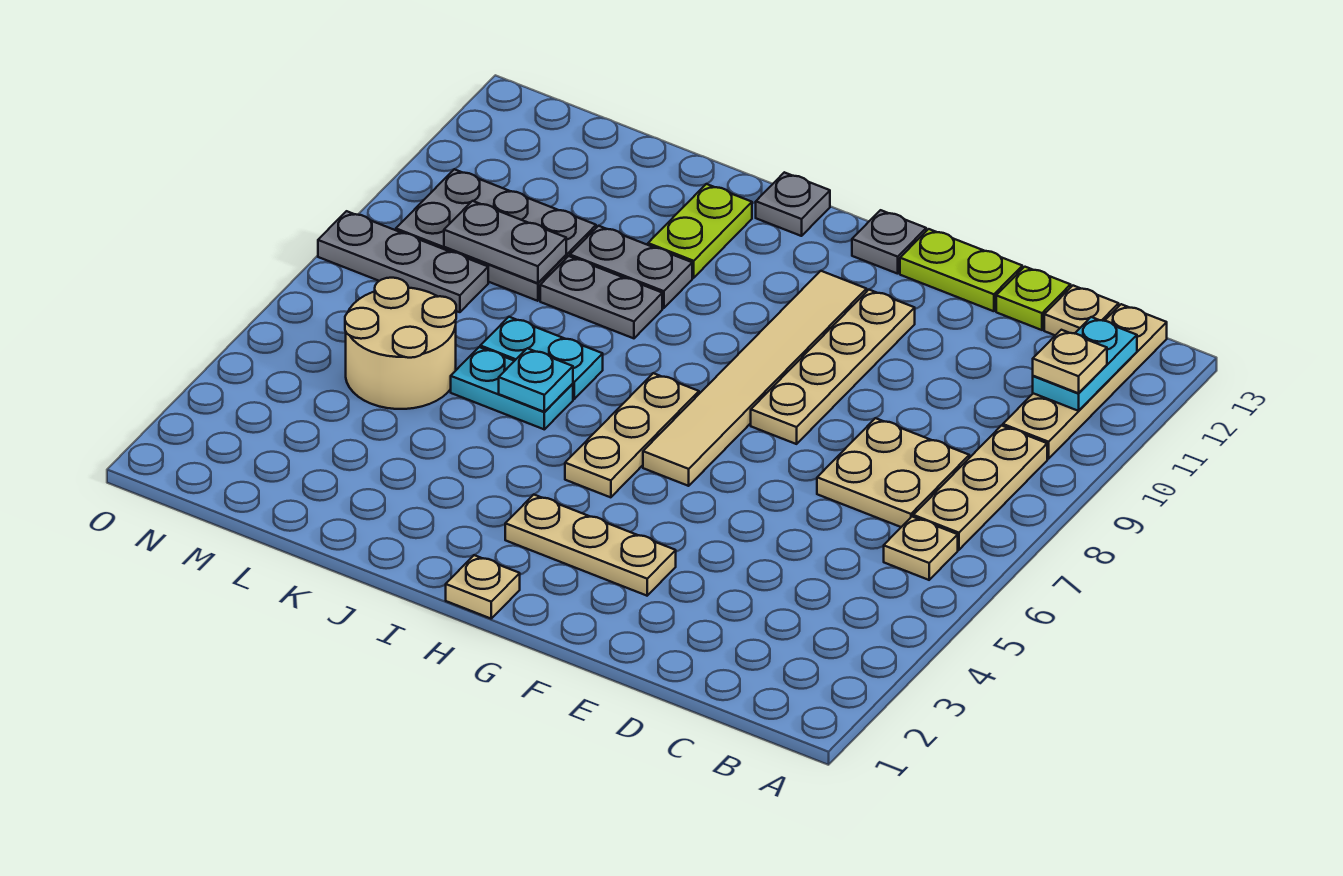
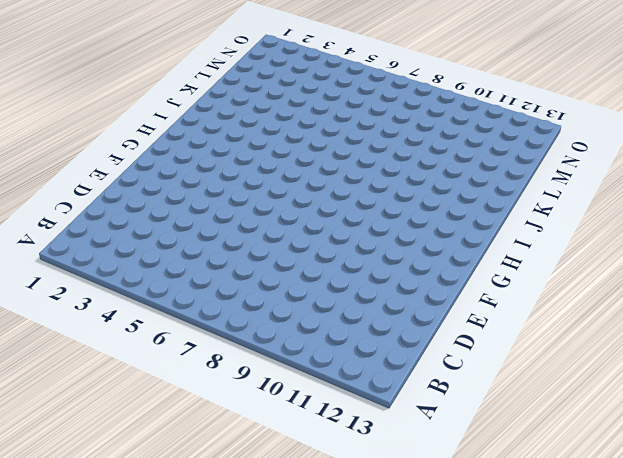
none -> tan plate B6 level 1
none -> tan plate B7:B9 level 1
none -> tan plate B10:B13 level 1

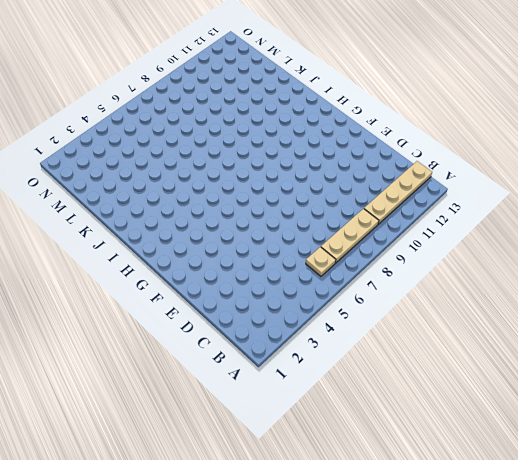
none -> tan plate C7:D8 level 1
none -> tan plate C13 level 1
none -> lime plate D13 level 1

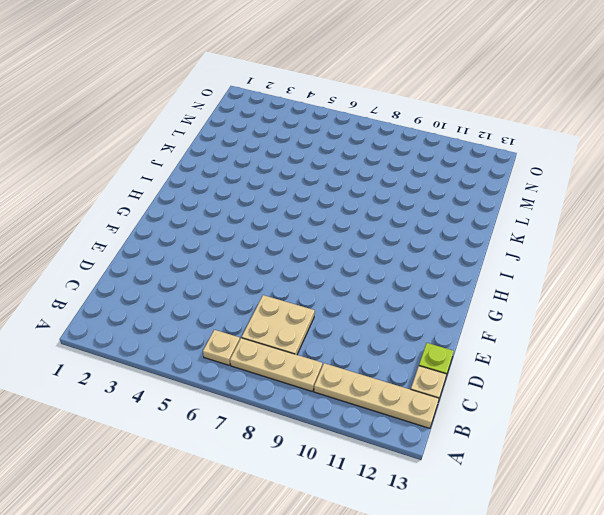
none -> lime plate E13:F13 level 1
none -> tan plate F3:H3 level 1
none -> tan plate F8:F11 level 1

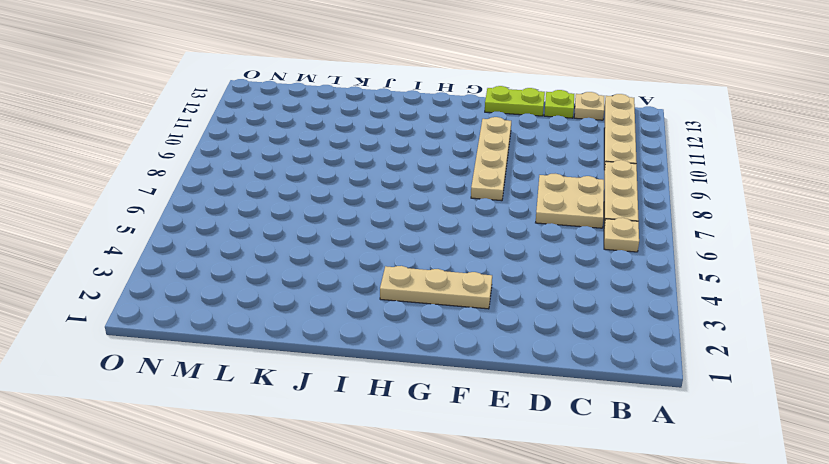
none -> tan tile G6:G11 level 1
none -> grey plate G13 level 1
none -> tan plate H1 level 1

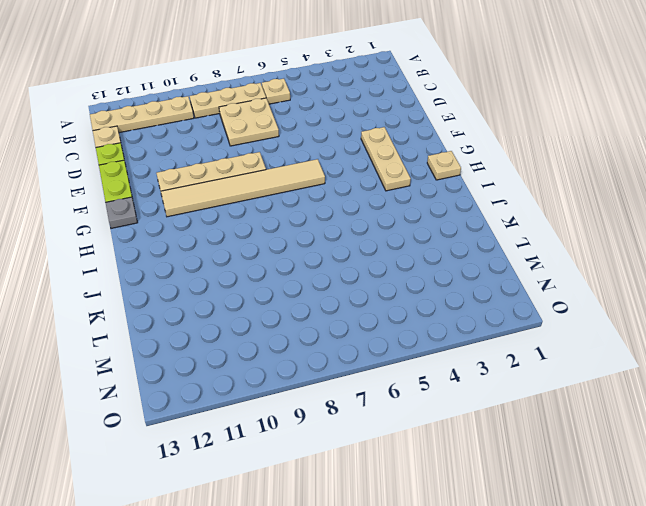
none -> tan plate H5:H7 level 1
none -> grey plate I13 level 1
none -> cyan plate J6:K6 level 1

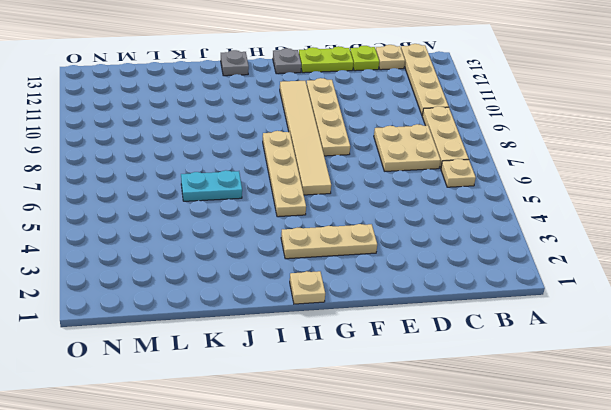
tan plate H5:H8 level 1 -> tan plate H5:H7 level 1
none -> cyan plate J7:K7 level 1
none -> grey plate J9:K9 level 1
none -> grey plate J10:K10 level 1

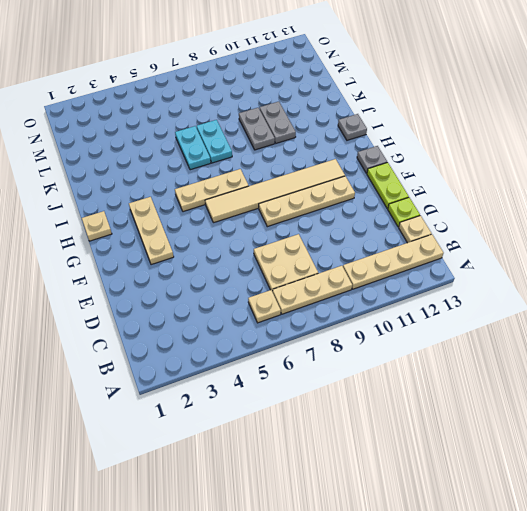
none -> lime plate J11:J12 level 1
none -> tan round brick L5:M6 level 1
none -> grey plate L9:N10 level 1

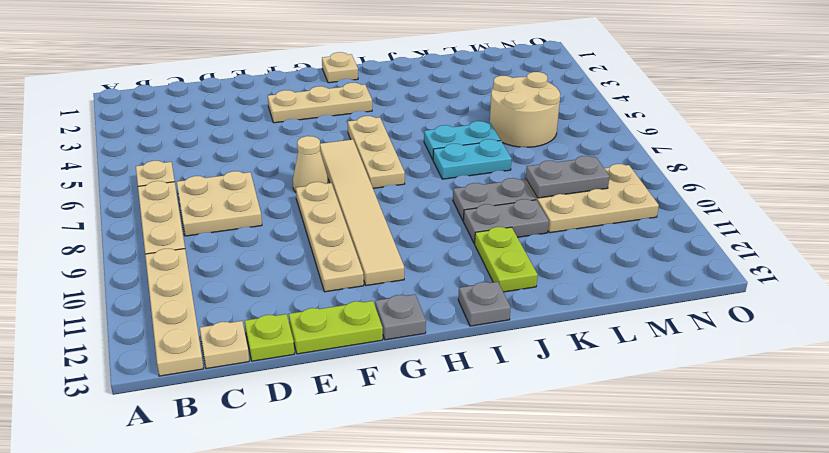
tan cone F7 level 1 -> none
tan plate L9:N10 level 1 -> grey plate L9:N10 level 1
none -> grey plate M8:O8 level 1
none -> cyan plate B11:B12 level 2
none -> cyan plate J6 level 2

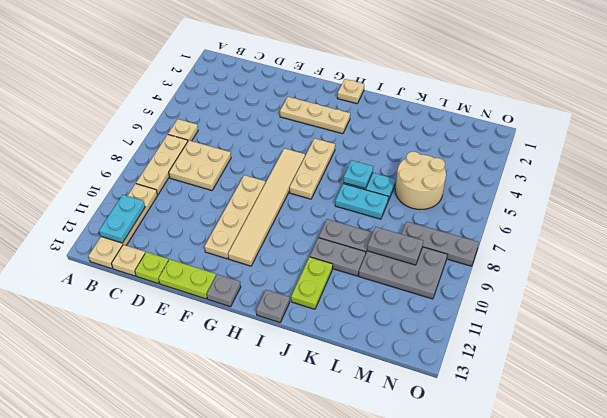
none -> tan plate B11 level 3

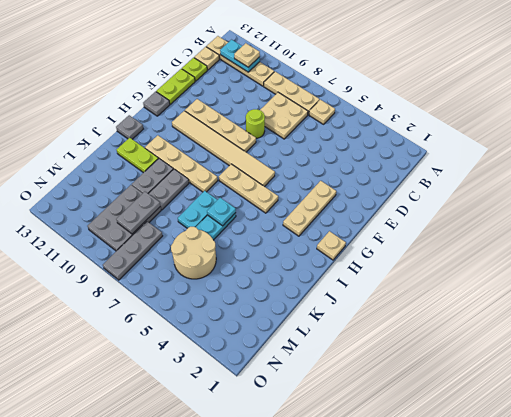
lime round brick E8 level 1 -> none
tan plate I8:I11 level 1 -> none

